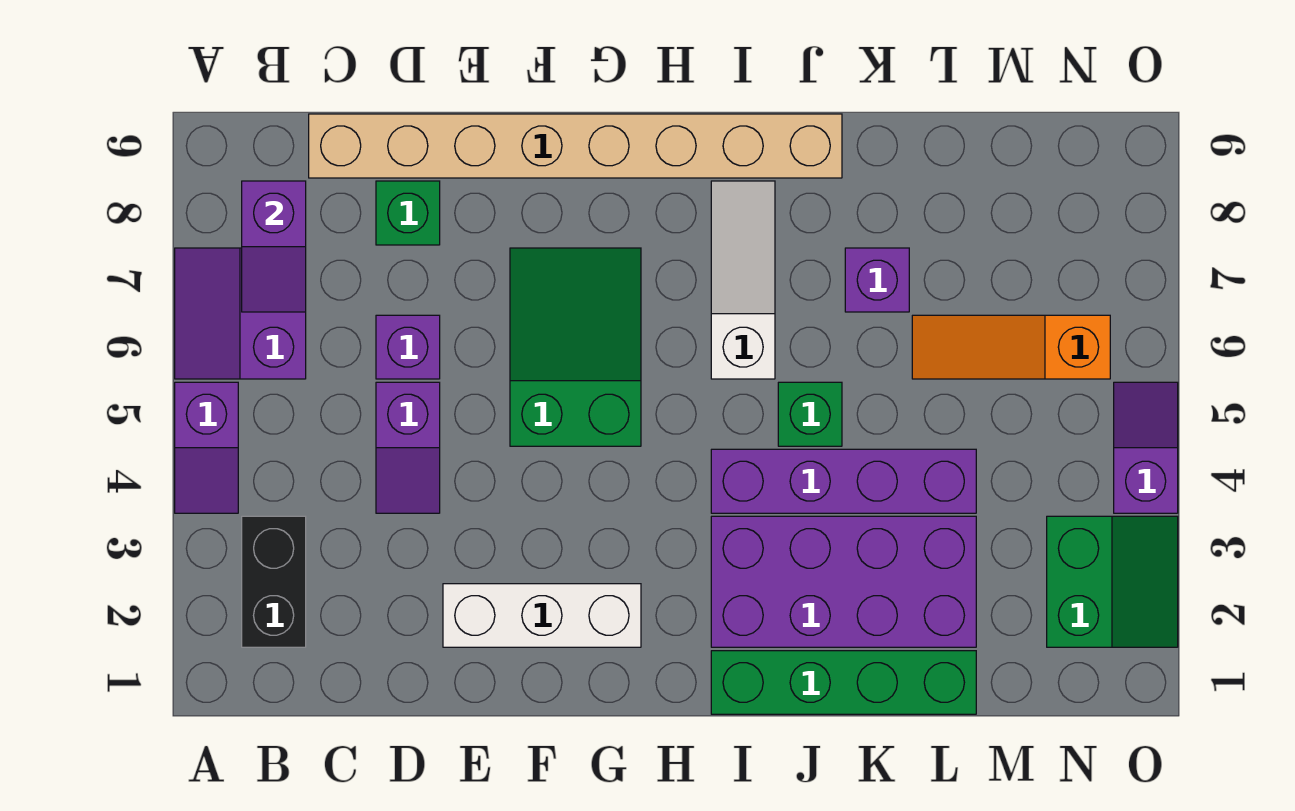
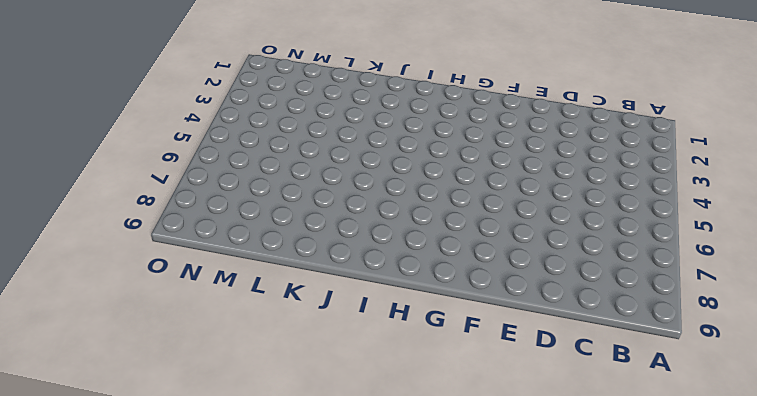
none -> purple slope A4:A5 level 1 top 5
none -> purple slope A6:B7 level 1 top B
none -> black brick B2:B3 level 1

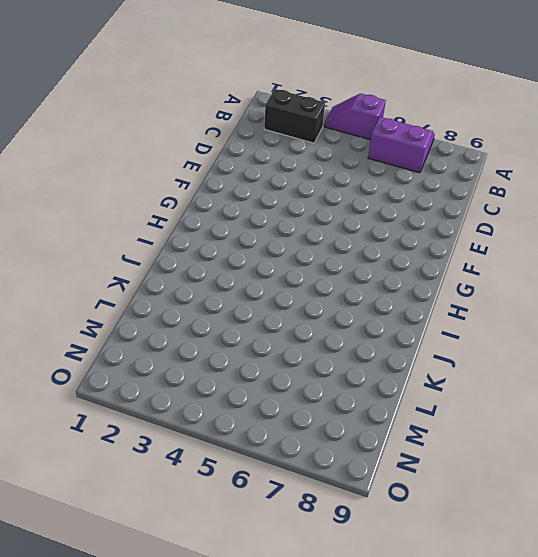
none -> tan brick C9:J9 level 1
none -> purple slope D4:D5 level 1 top 5
none -> purple brick D6 level 1

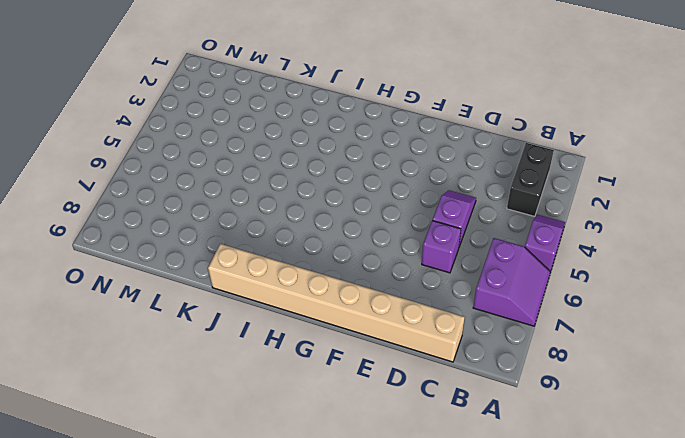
none -> green brick D8 level 1
none -> white brick E2:G2 level 1
none -> green slope F5:G7 level 1 top 5

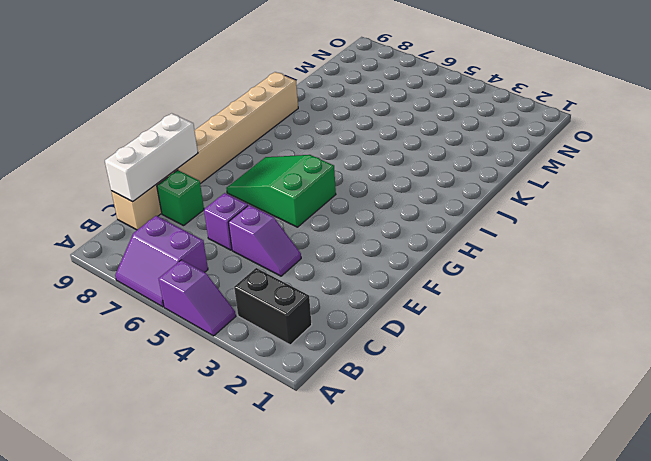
white brick C9:E9 level 2 -> white brick E2:G2 level 1
none -> green brick I1:L1 level 1
none -> purple brick I2:L3 level 1
none -> purple brick I4:L4 level 1

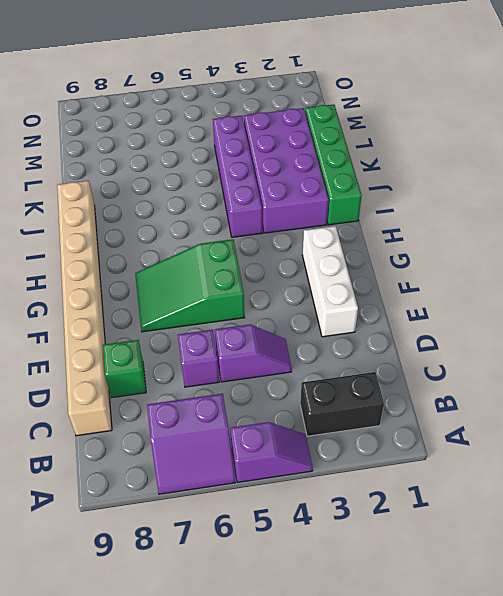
none -> white slope I6:I8 level 1 top 6
none -> green brick J5 level 1
none -> purple brick K7 level 1

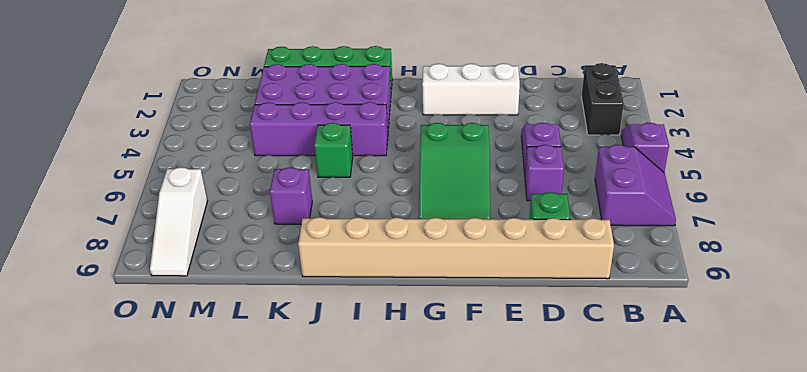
white slope N7:N9 level 1 top 7 -> white slope I6:I8 level 1 top 6
none -> orange slope L6:N6 level 1 top N
none -> green slope N2:O3 level 1 top N
none -> purple slope O4:O5 level 1 top 4

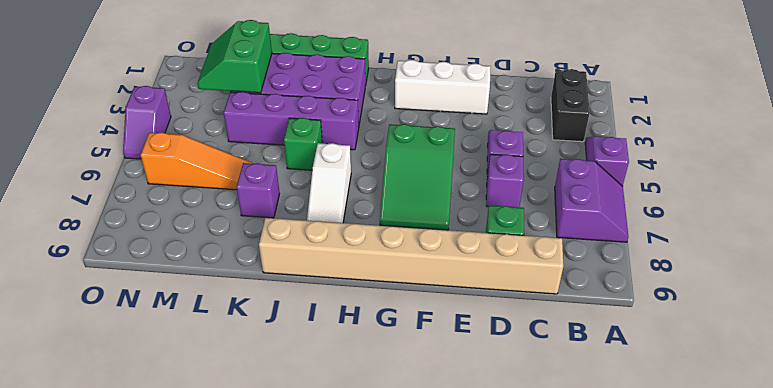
green slope L2:M3 level 2 top L -> green slope N2:O3 level 1 top N
none -> purple slope B7:B8 level 2 top 8

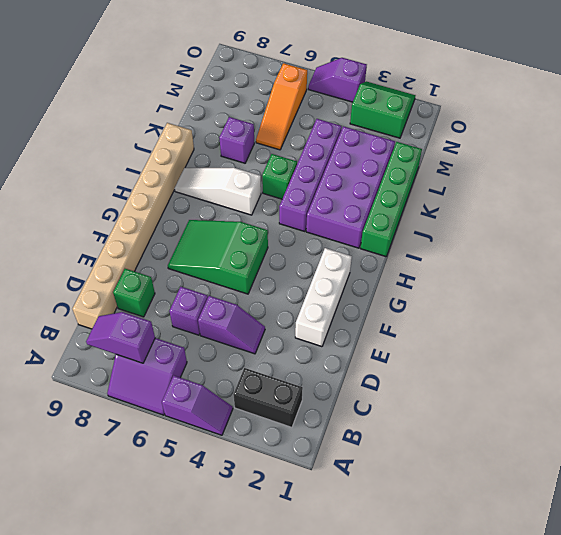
purple slope B7:B8 level 2 top 7 -> purple slope B7:B8 level 2 top 8

